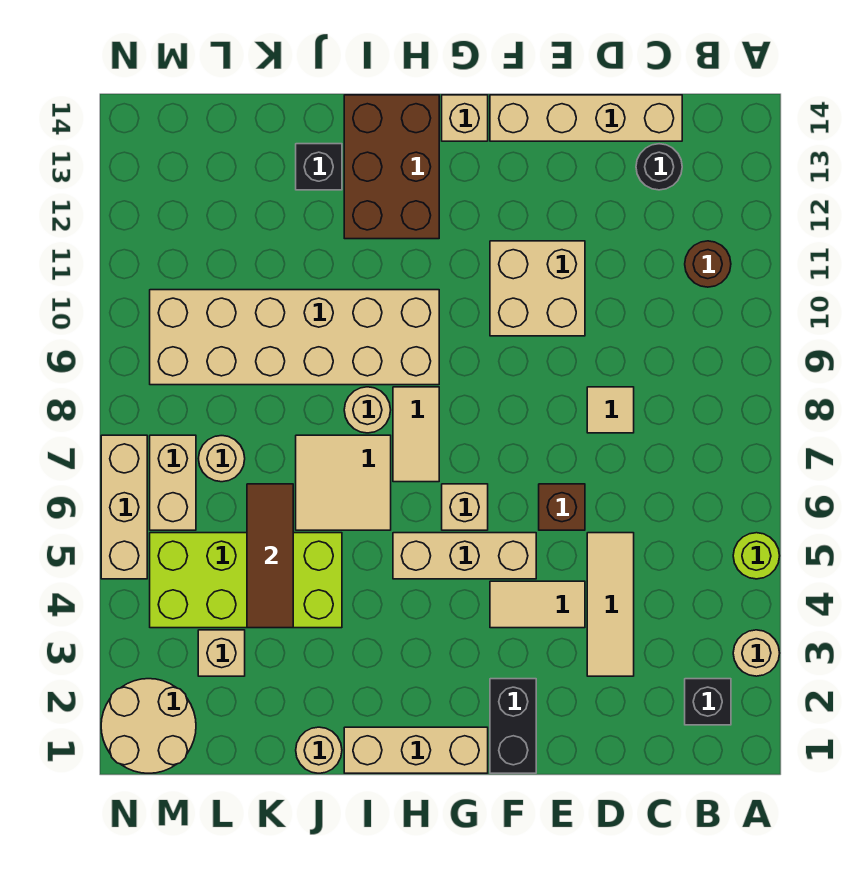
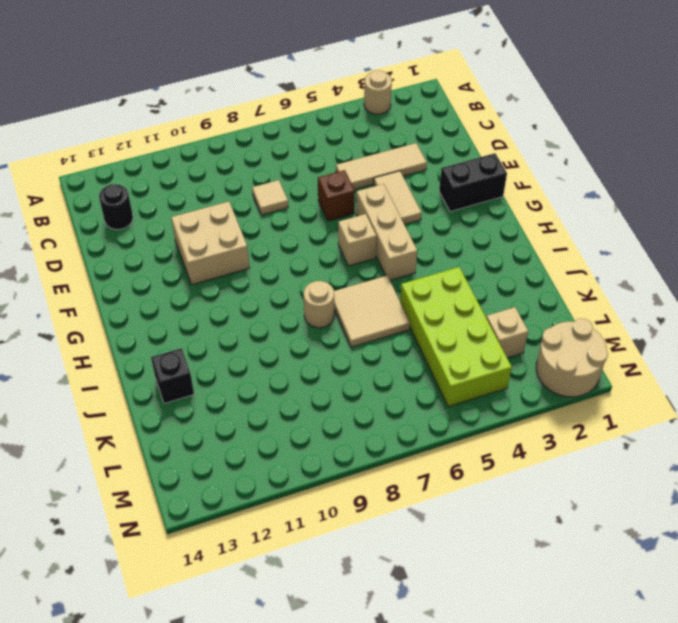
none -> lime round brick A5 level 1
none -> black brick B2 level 1
none -> brown round brick B11 level 1
none -> tan brick C14:F14 level 1

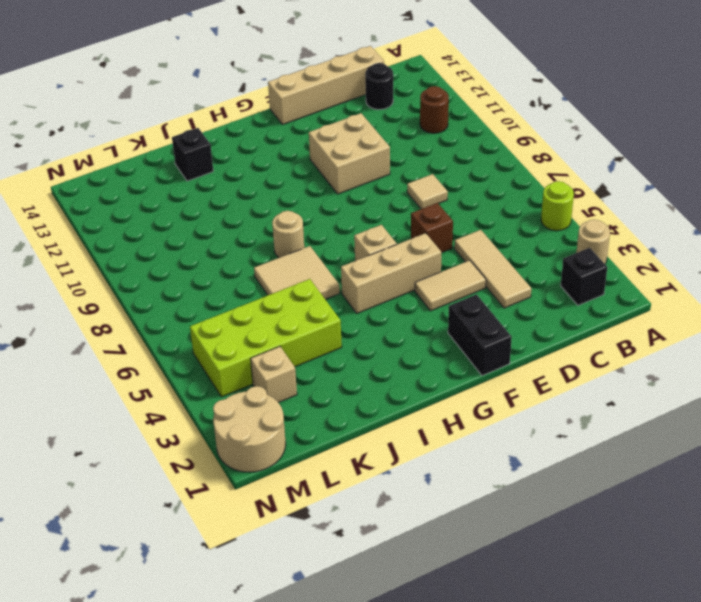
none -> tan brick G1:I1 level 1
none -> tan brick G14 level 1
none -> tan tile H7:H8 level 1
none -> tan brick H9:M10 level 1

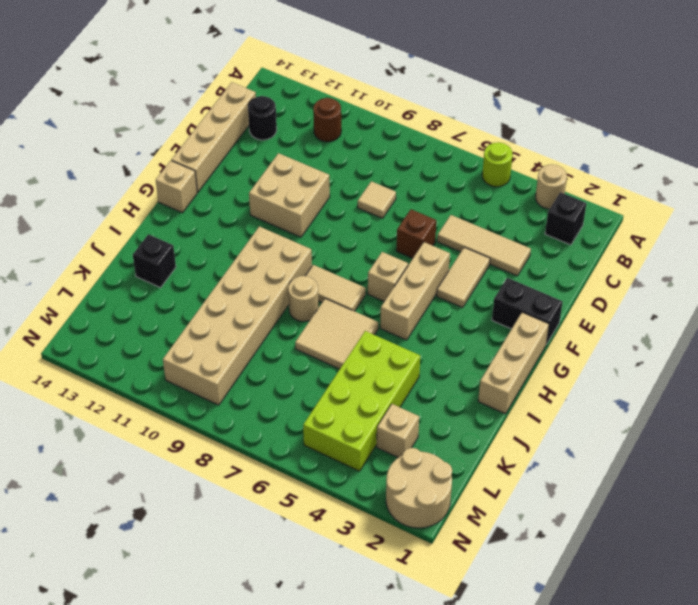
none -> brown brick H12:I14 level 1
none -> tan round brick J1 level 1
none -> tan round brick L7 level 1
none -> tan brick M6:M7 level 1

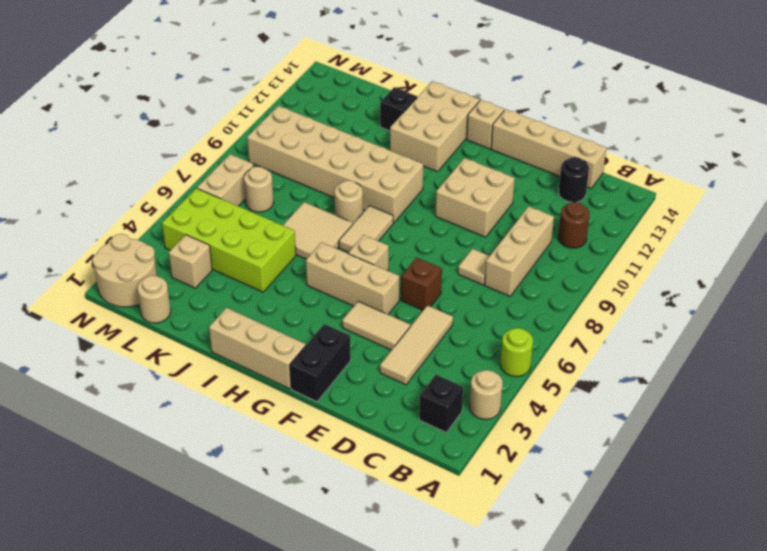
tan brick C8:C10 level 1 -> tan brick N5:N7 level 1
tan brick H12:I14 level 1 -> brown brick H12:I14 level 1
tan round brick L1 level 1 -> tan round brick J1 level 1
none -> brown tile K4:K6 level 2

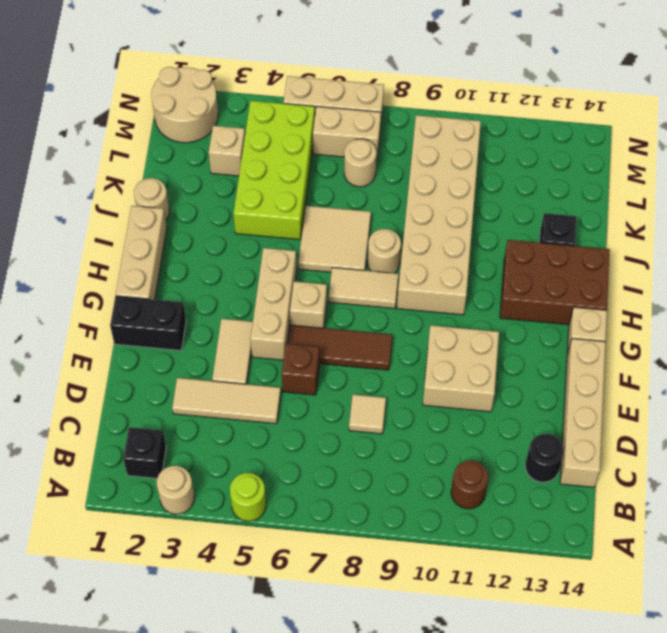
brown tile F6:F8 level 1 -> brown tile K4:K6 level 2

